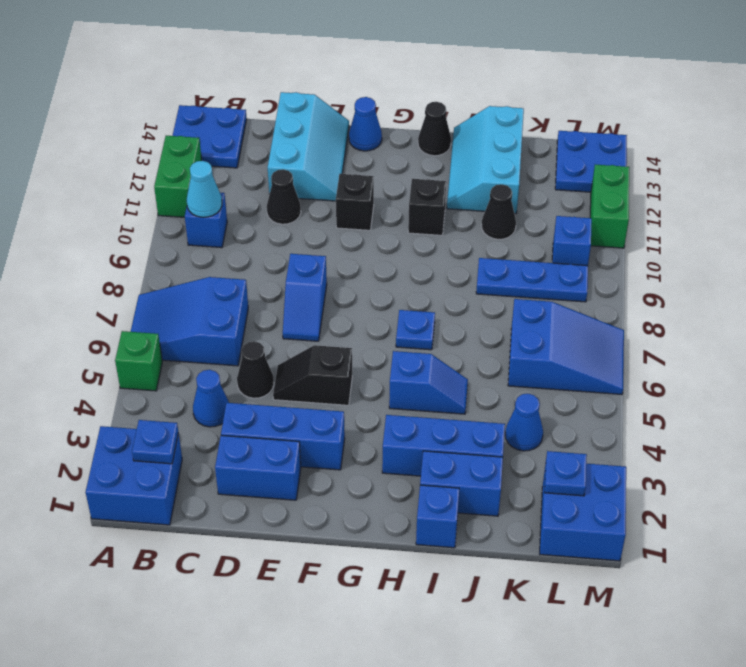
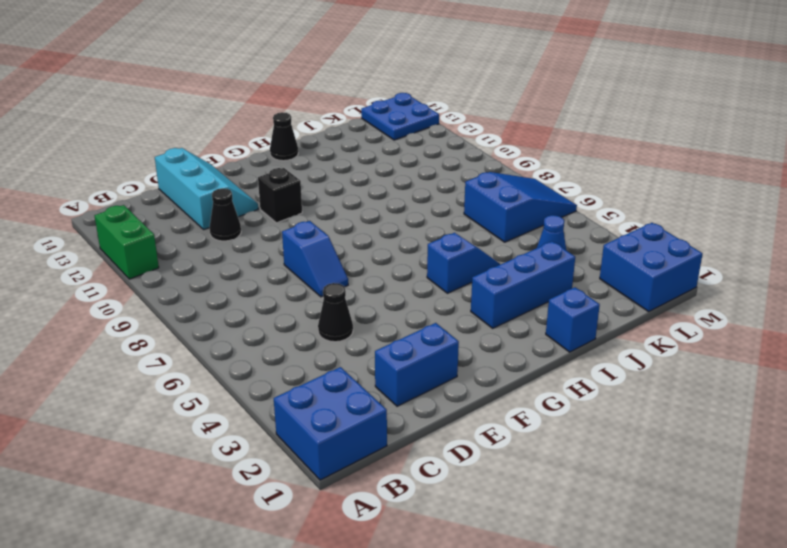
none -> green brick A5 level 1
none -> blue slope A6:C7 level 1 top C
none -> blue plate A13:B14 level 1
none -> blue brick B10 level 1

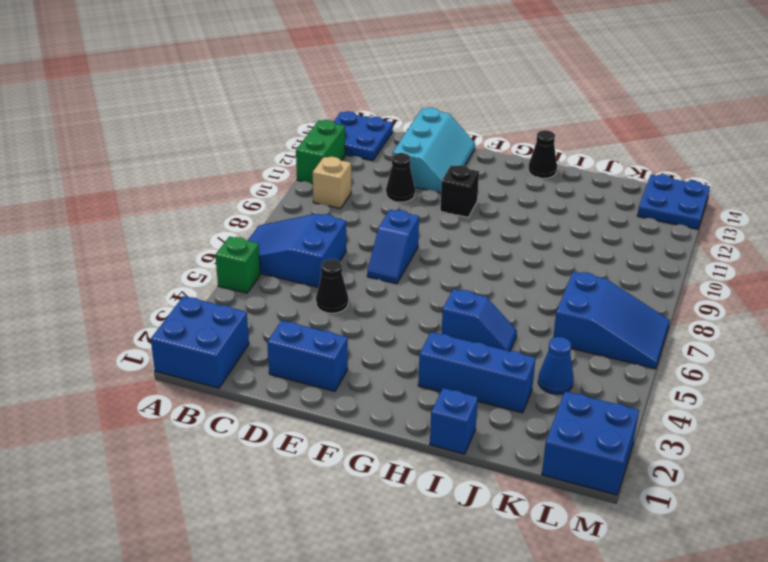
tan brick B10 level 1 -> blue brick B10 level 1
none -> blue cone C4 level 1
none -> blue brick D3:F3 level 1
none -> black slope E5:F5 level 1 top F
none -> blue cone F14 level 1

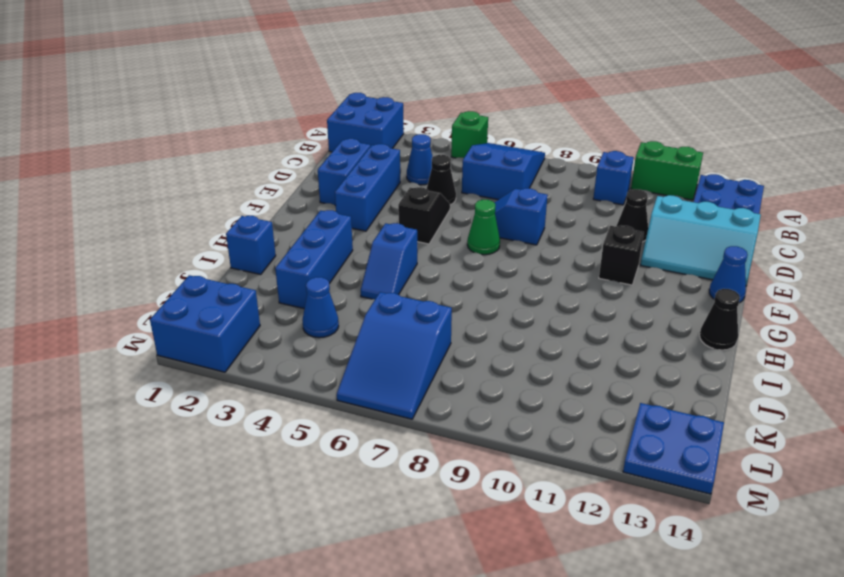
green cone F7 level 1 -> none
none -> blue plate H7 level 1
none -> black brick H11 level 1
none -> blue brick I2:J2 level 1
none -> cyan slope I12:J14 level 1 top J

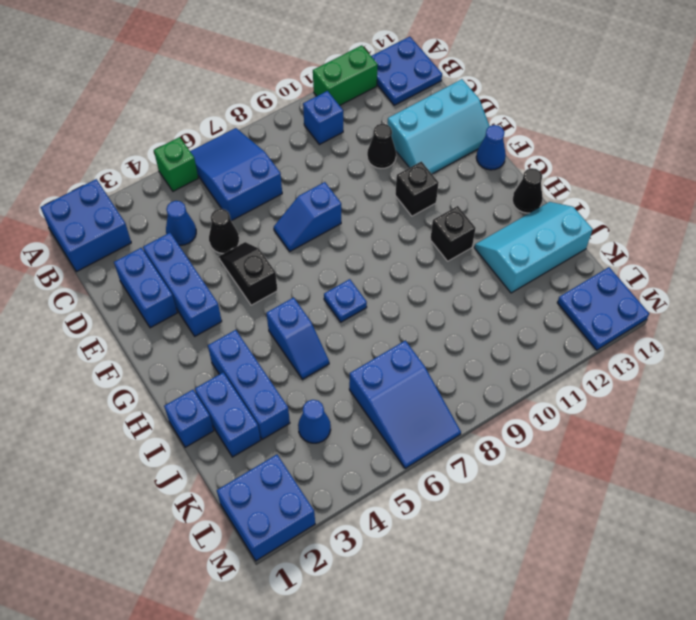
none -> blue plate J9:L9 level 1
none -> black cone J11 level 1
none -> blue brick L10 level 1
none -> green brick M11:M12 level 1

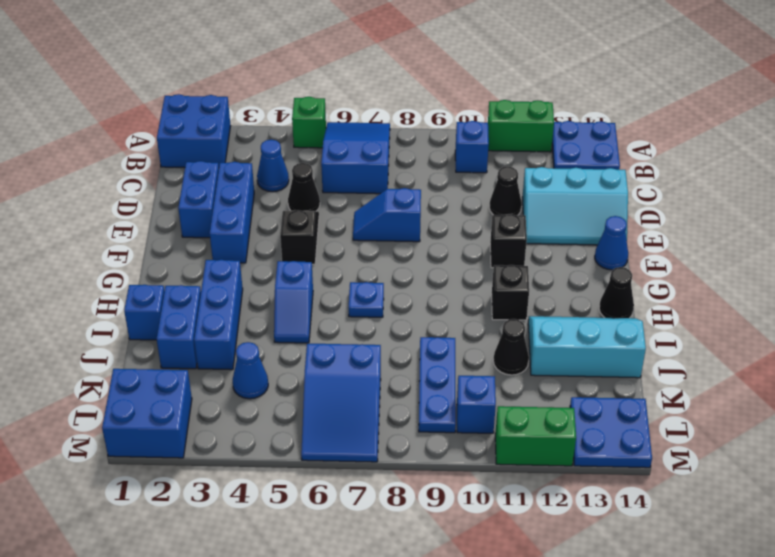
none -> blue plate B2 level 2
none -> cyan cone B10 level 2
none -> blue plate L2 level 2

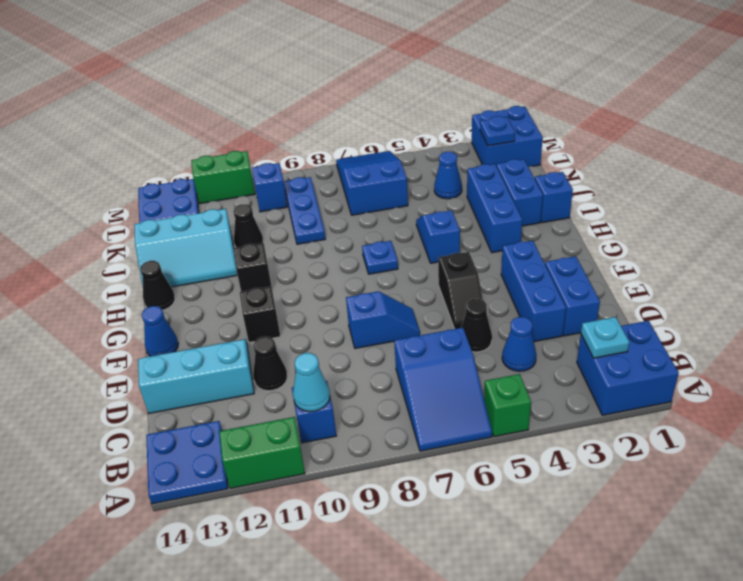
cyan plate B2 level 2 -> blue plate B2 level 2

